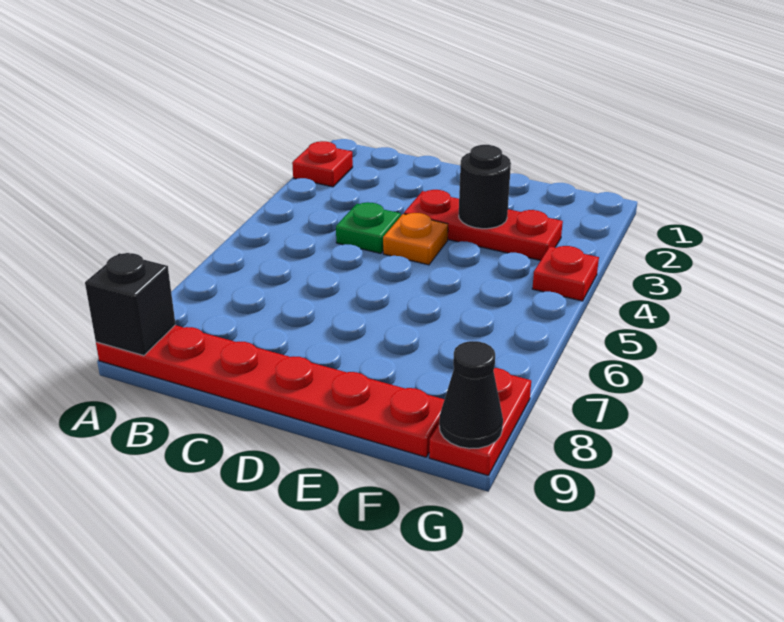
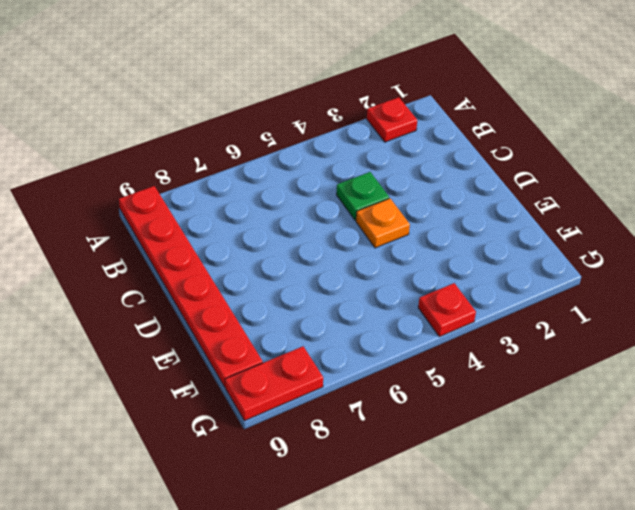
none -> red plate D3:F3 level 1
none -> black brick A9 level 2

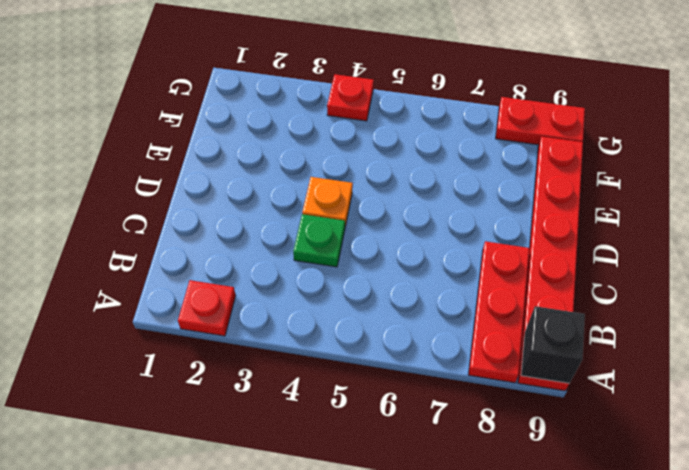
red plate A8:C8 level 1 -> red plate D3:F3 level 1
none -> black round brick E3 level 2
none -> black cone G9 level 2

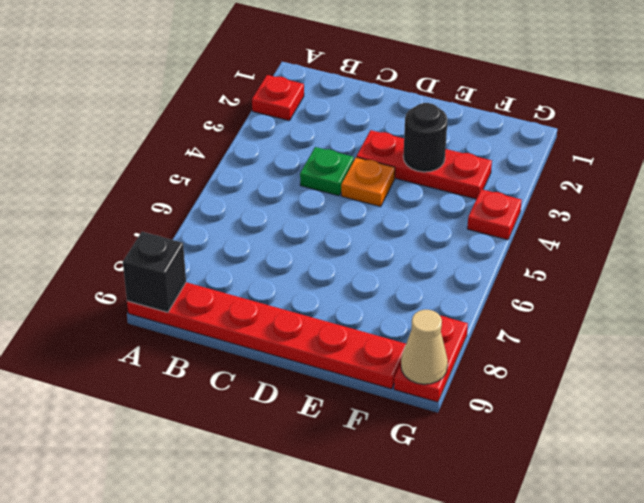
tan cone G9 level 2 -> black cone G9 level 2

